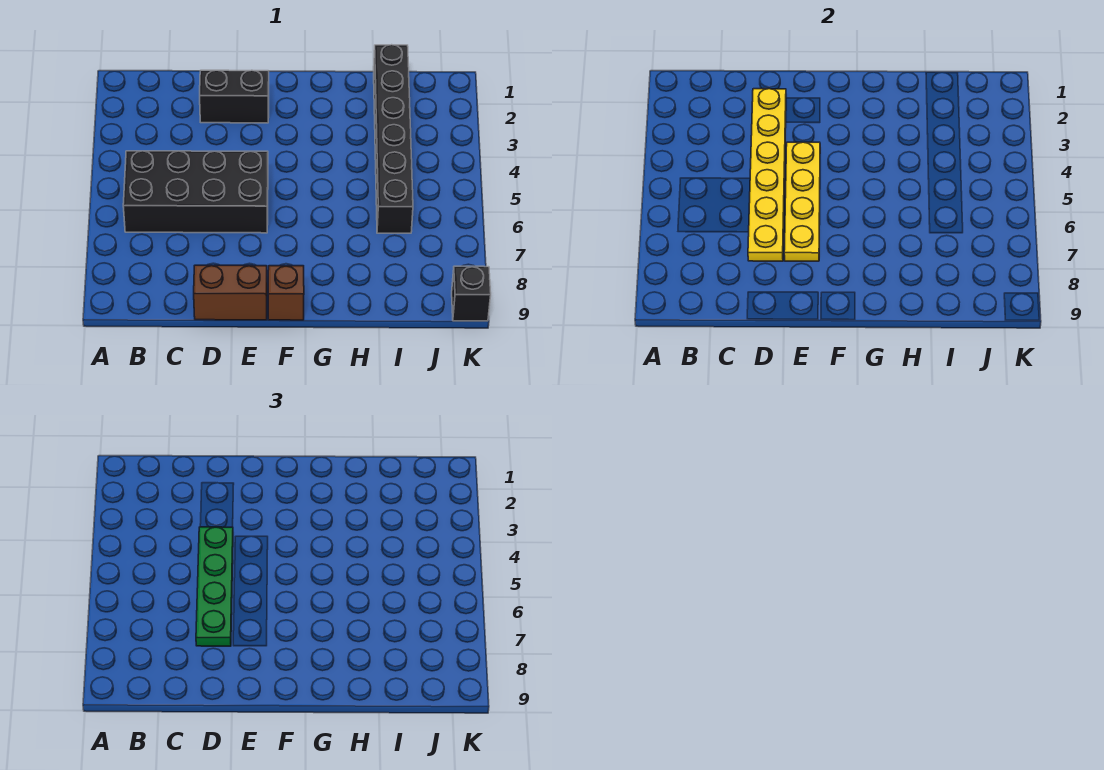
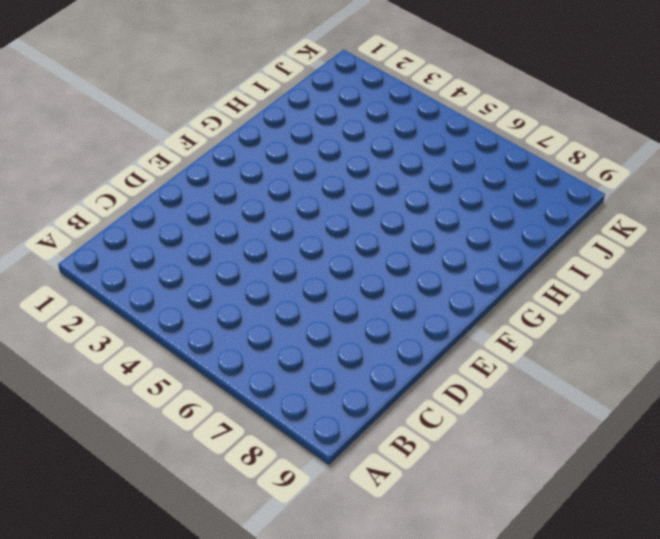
none -> black brick B5:E6 level 1
none -> black brick D2:E2 level 1

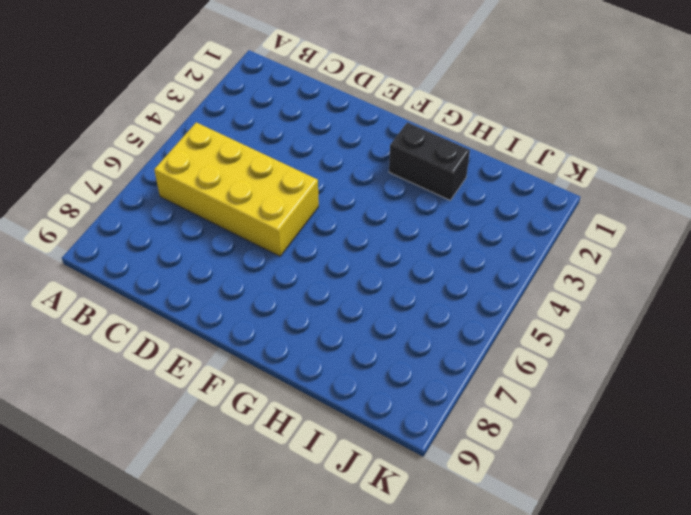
yellow brick B5:E6 level 1 -> black brick B5:E6 level 1
black brick G2:H2 level 1 -> black brick D2:E2 level 1
none -> brown brick D9:E9 level 1
none -> brown brick F9 level 1

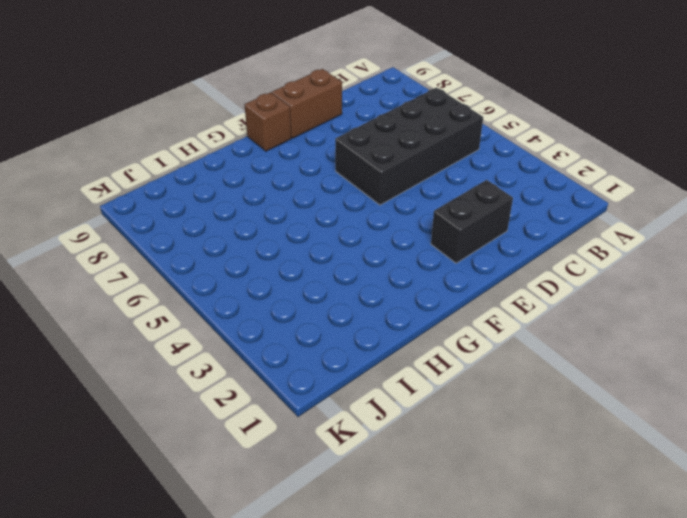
none -> black brick I1:I6 level 1
none -> black brick K9 level 1

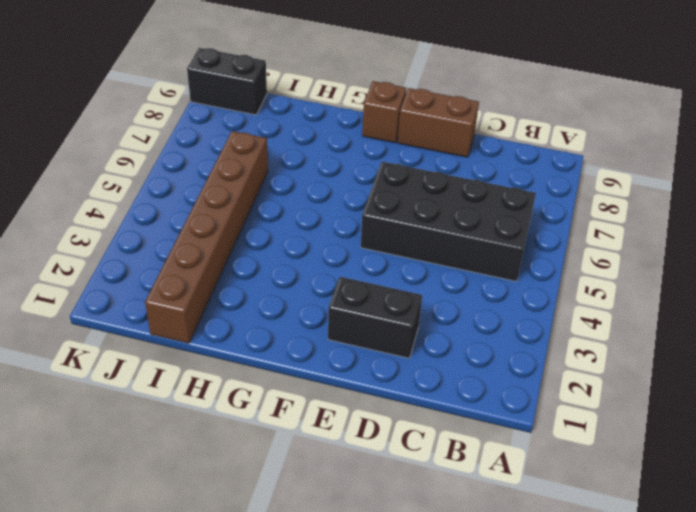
brown brick I1:I6 level 1 -> black brick I1:I6 level 1
black brick J9:K9 level 1 -> black brick K9 level 1
none -> yellow plate D2:D7 level 2
none -> yellow plate E4:E7 level 2

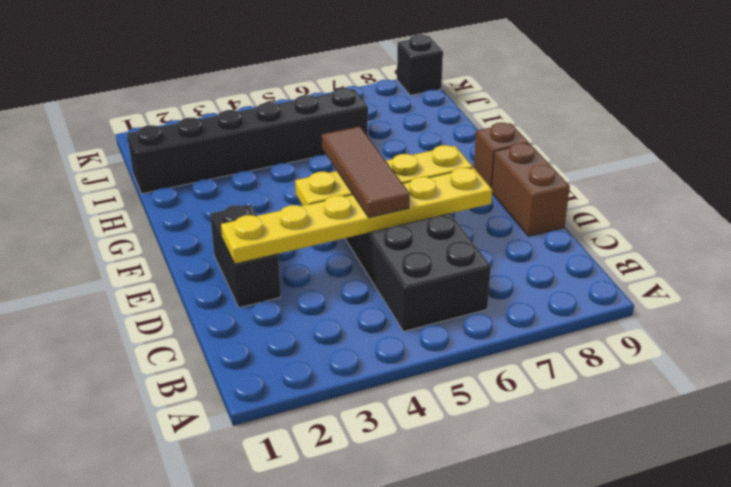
brown tile D5:F5 level 3 -> green plate D4:D7 level 3

